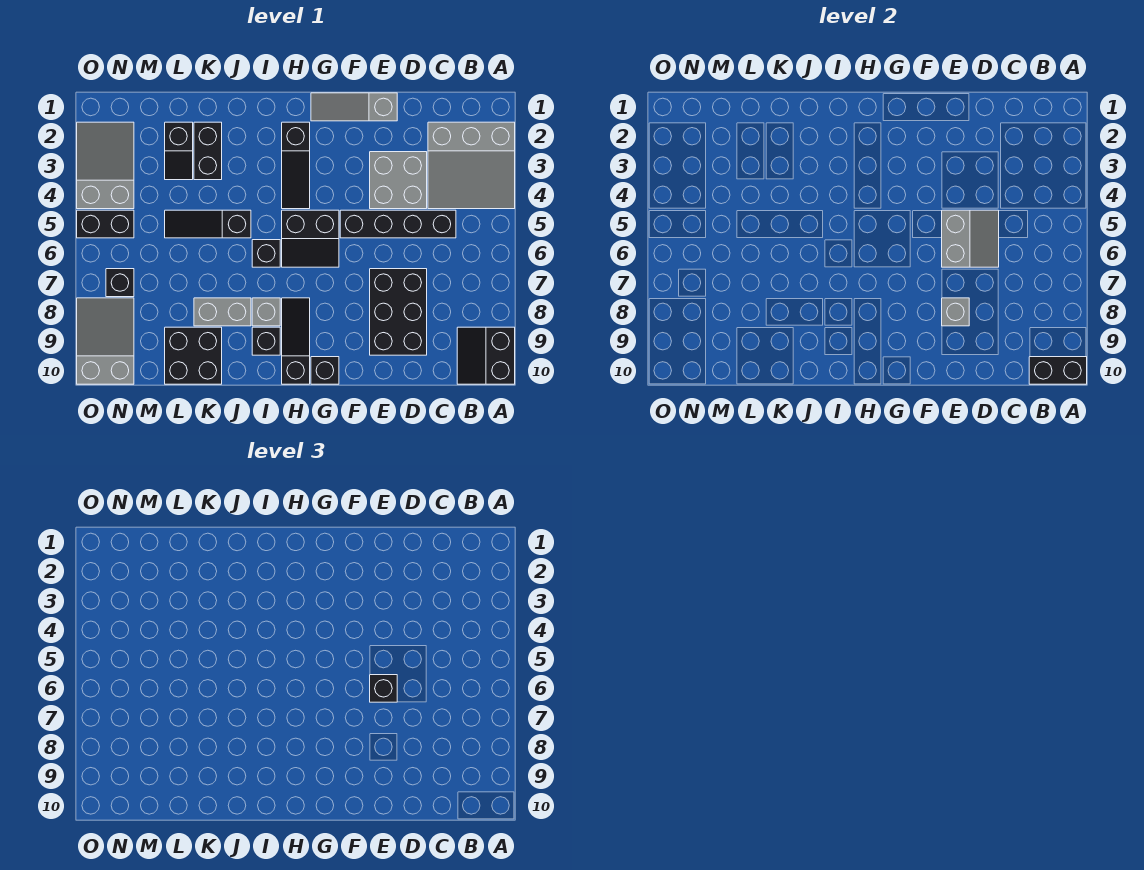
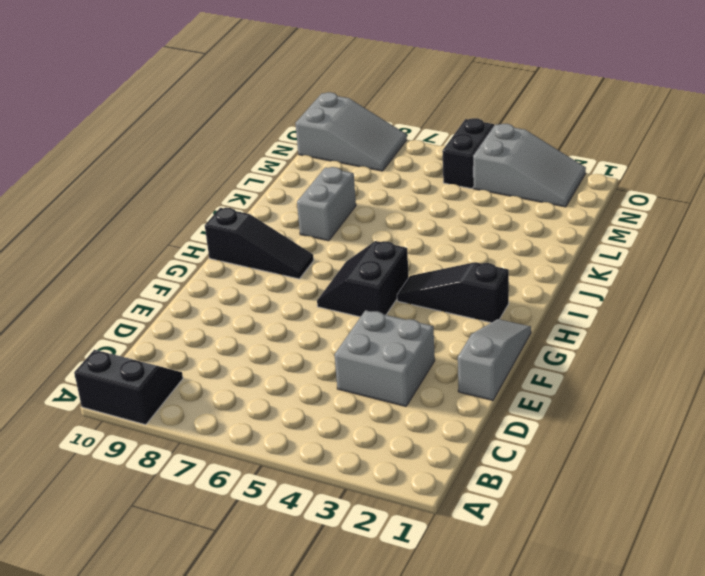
none -> grey slope A2:C4 level 1 top 2
none -> black brick C5:F5 level 1
none -> black brick D7:E9 level 1

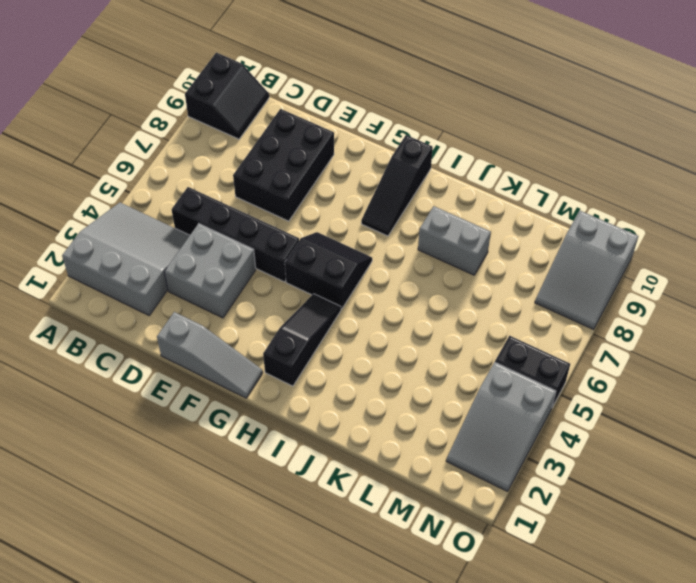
none -> black brick G10 level 1
none -> black brick I6 level 1
none -> grey brick I8 level 1

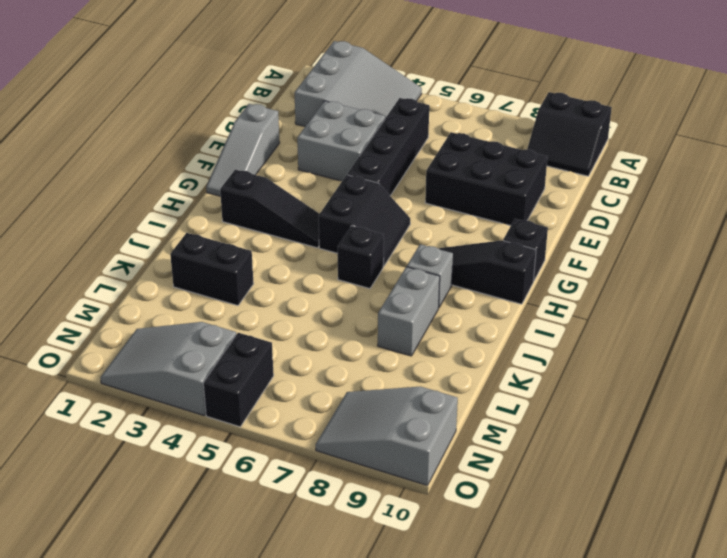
none -> black brick I9 level 1
none -> black slope J5:L5 level 1 top J
none -> black brick K9:L10 level 1

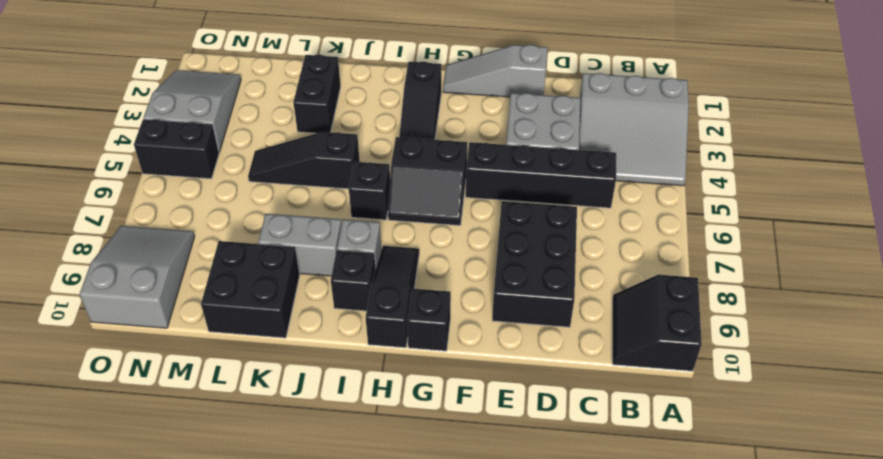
none -> black slope L2:L3 level 1 top 2
none -> black brick N7 level 1
none -> black brick A10:B10 level 2

